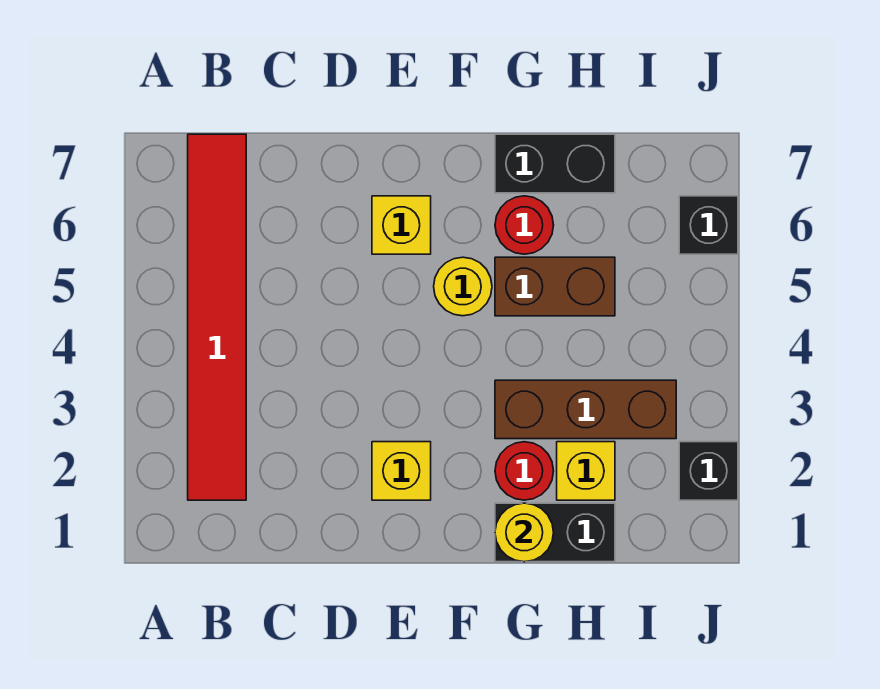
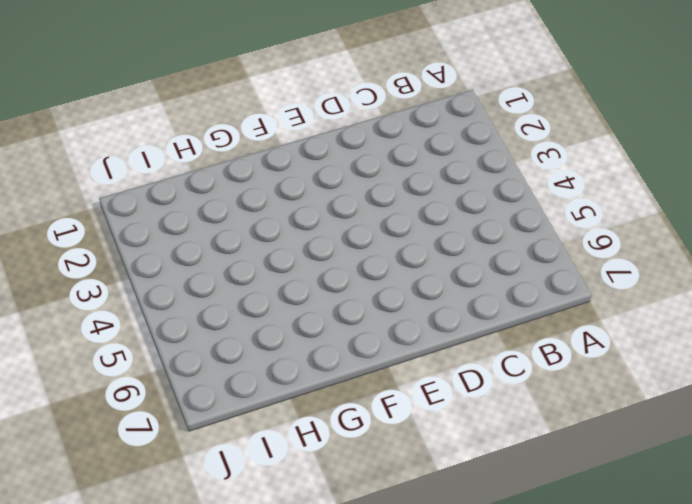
none -> red tile B2:B7 level 1
none -> yellow brick E2 level 1
none -> yellow brick E6 level 1

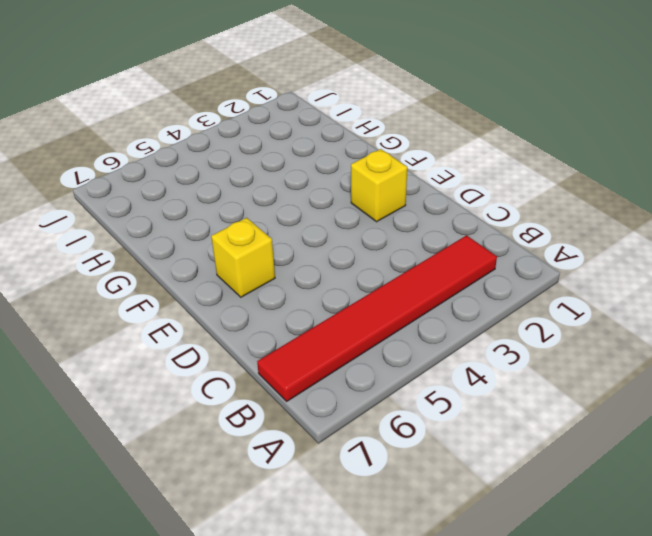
none -> yellow round brick F5 level 1
none -> black brick G1:H1 level 1
none -> red round brick G2 level 1

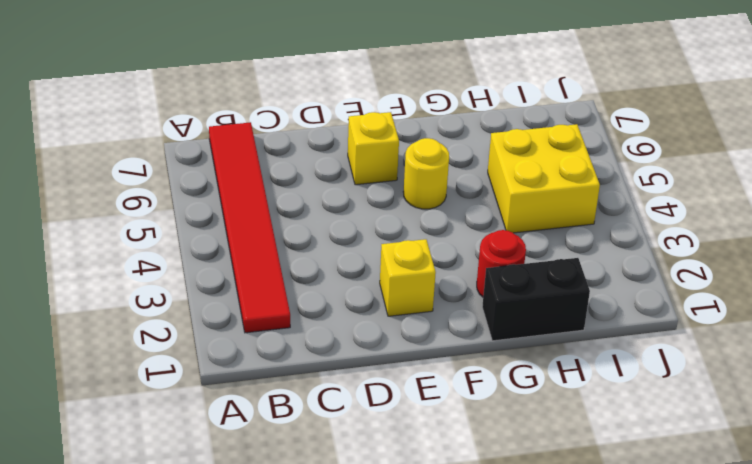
yellow brick H4:I5 level 1 -> brown brick G5:H5 level 1
none -> brown brick G3:I3 level 1
none -> red round brick G6 level 1
none -> black brick G7:H7 level 1

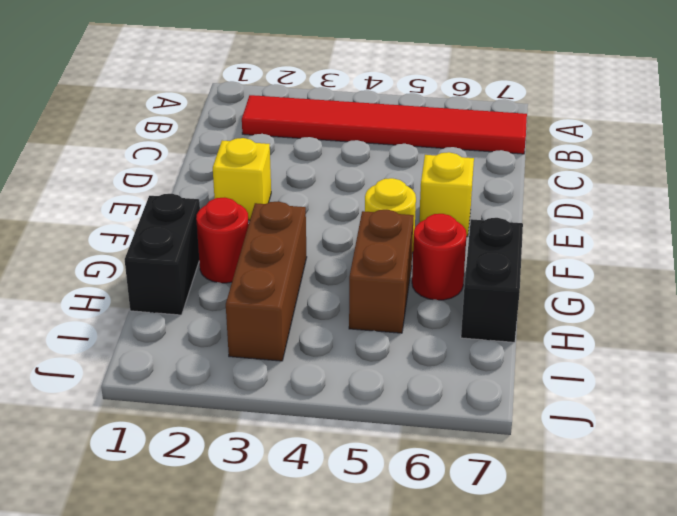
none -> yellow brick H2 level 1
none -> black brick J2 level 1
none -> black brick J6 level 1

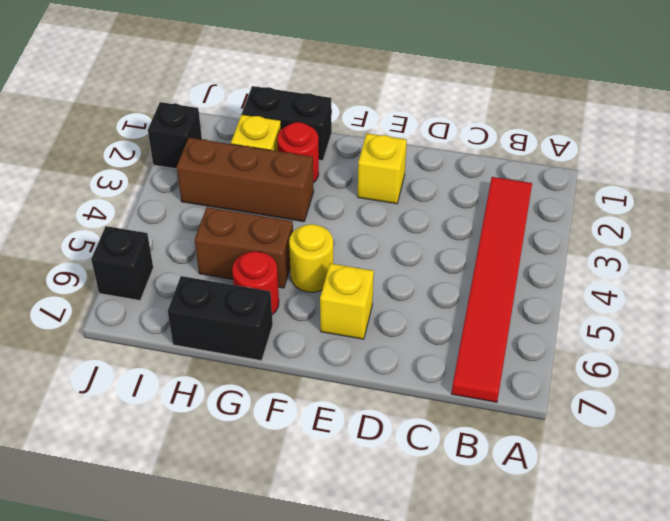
none -> yellow round brick G1 level 2

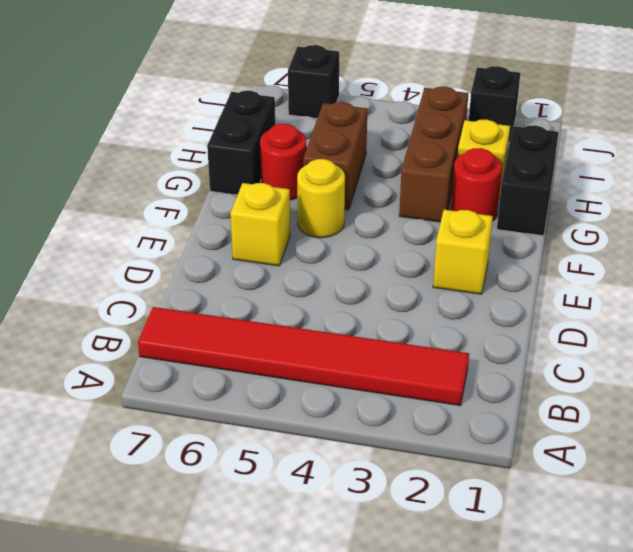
none -> yellow round brick G1 level 2

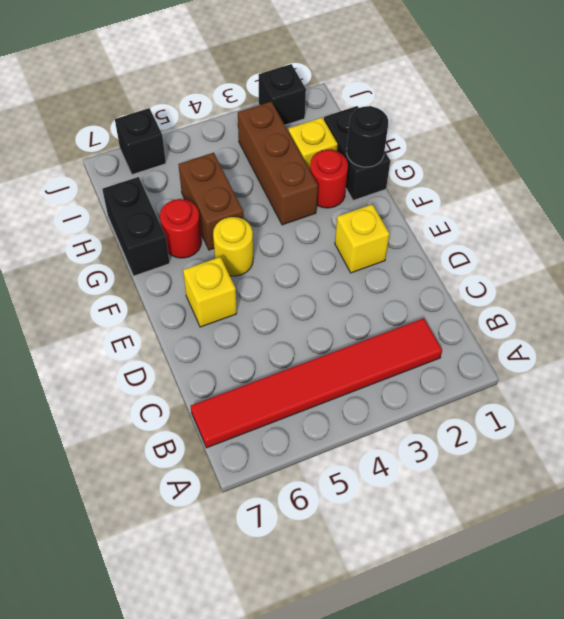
black round brick G1 level 2 -> yellow round brick G1 level 2

